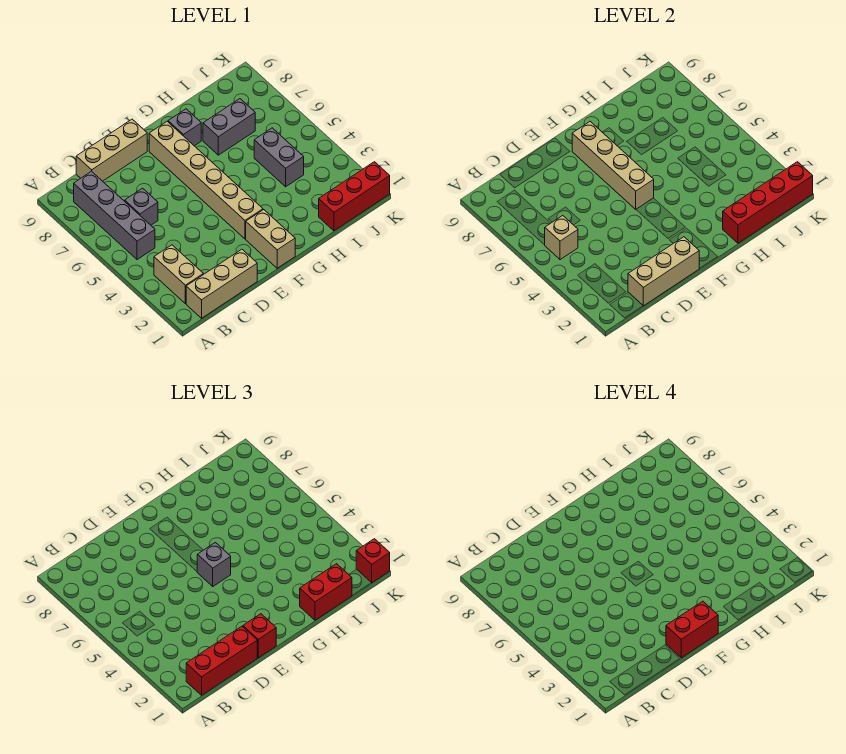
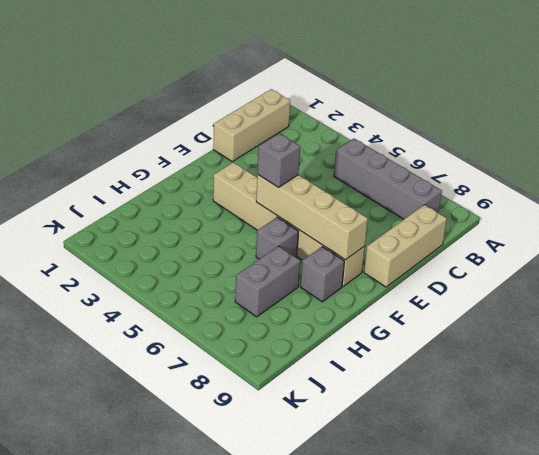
grey brick G6 level 1 -> grey brick C6 level 1
none -> tan brick B2:B3 level 1
none -> tan brick F1:F2 level 1
none -> red brick I1:K1 level 1

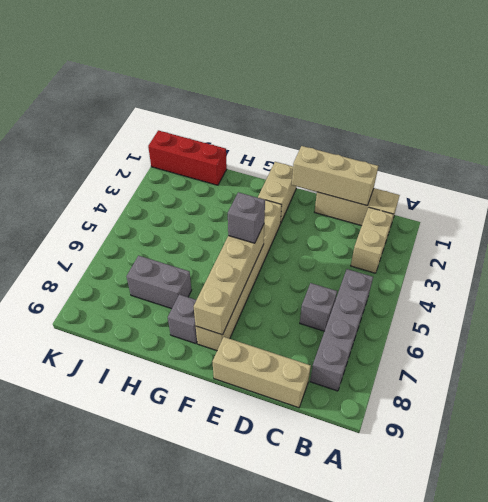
none -> grey brick I4:I5 level 1
none -> tan brick B5 level 2
none -> red brick H1:K1 level 2

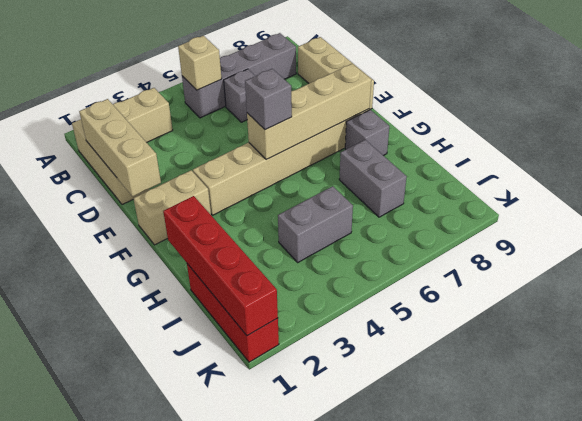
none -> red brick B1:D1 level 3
none -> red brick E1 level 3
none -> red brick H1:I1 level 3

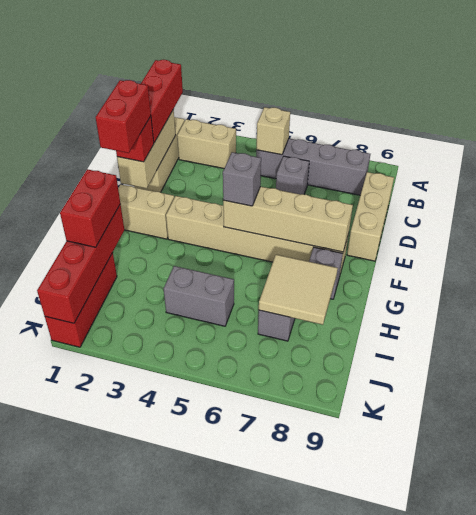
tan tile H7:I8 level 2 -> none
none -> red brick K1 level 3

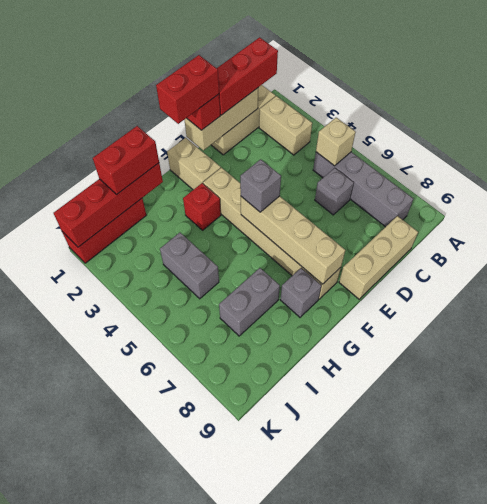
red brick G3 level 1 -> red brick K1 level 3

